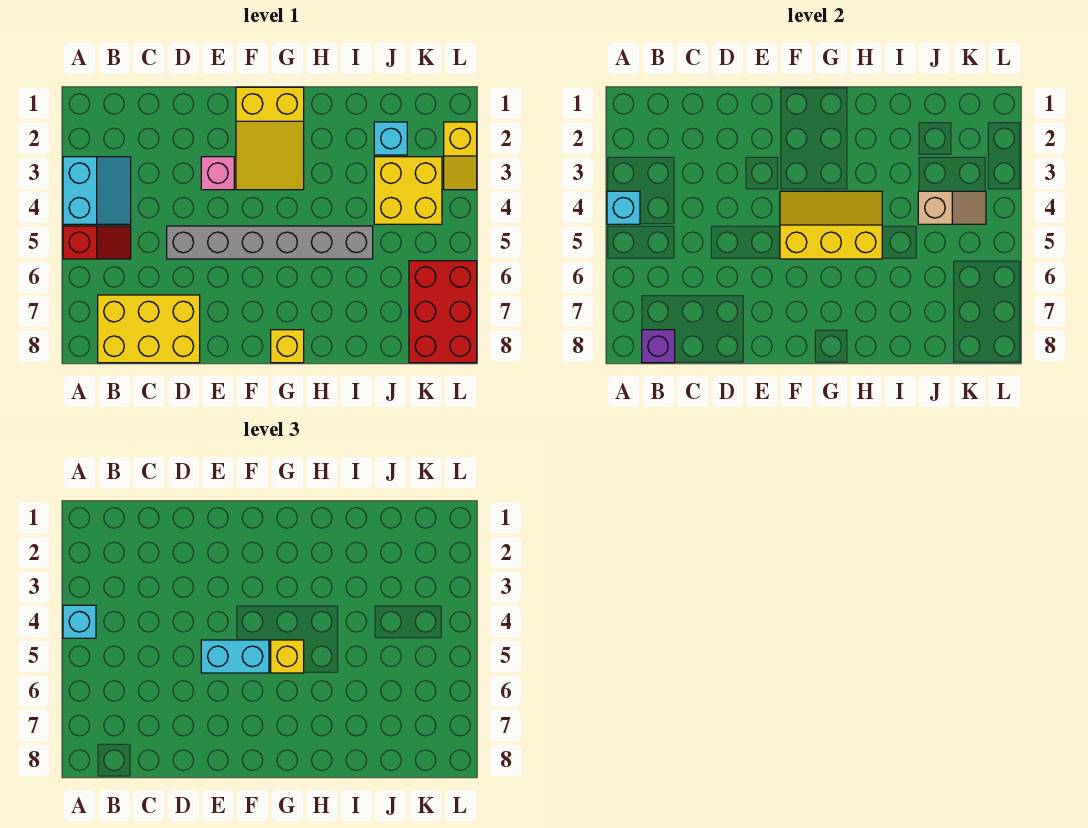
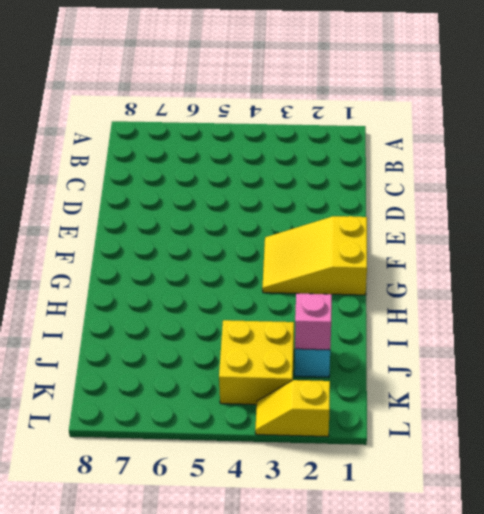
pink brick J2 level 2 -> pink brick E3 level 1
none -> cyan slope A3:B4 level 1 top A
none -> red slope A5:B5 level 1 top A
none -> yellow brick B7:D8 level 1

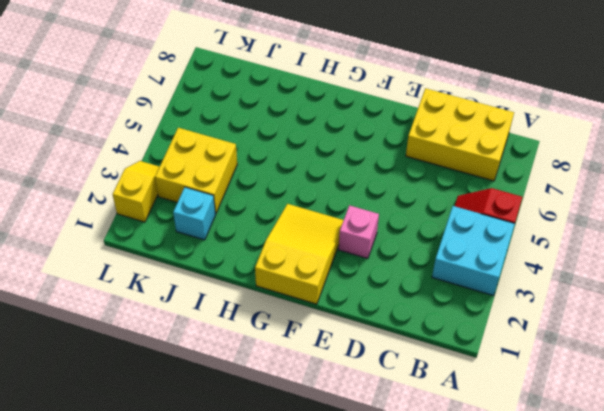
cyan brick A3:B4 level 1 -> cyan slope A3:B4 level 1 top A
none -> grey brick D5:I5 level 1
none -> yellow brick G8 level 1
none -> red brick K6:L8 level 1

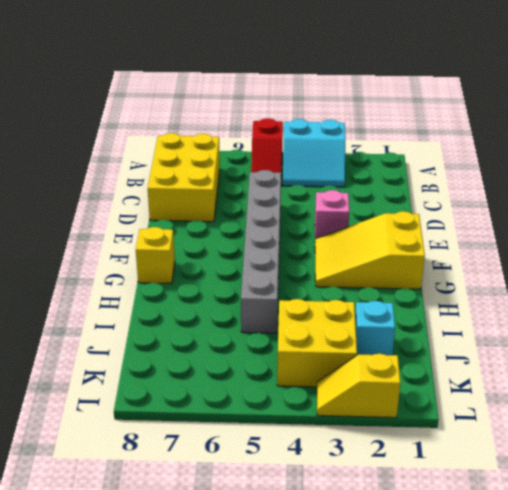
none -> red brick K6:L8 level 1
none -> cyan brick A4 level 2
none -> purple brick B8 level 2

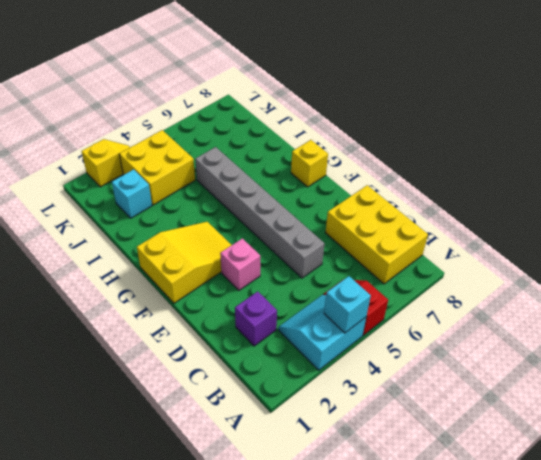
purple brick C2 level 1 -> purple brick B8 level 2
none -> red brick K6:L8 level 1
none -> yellow slope F4:H5 level 2 top 5
none -> tan slope J4:K4 level 2 top J

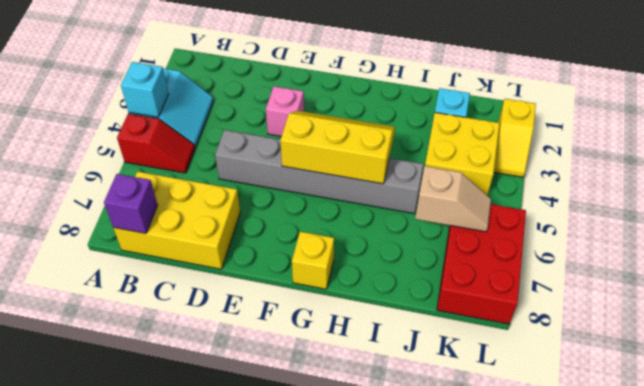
tan slope J6:K6 level 2 top J -> tan slope J4:K4 level 2 top J
none -> yellow slope F1:G3 level 1 top 1
none -> cyan brick A4 level 3
none -> cyan brick E5:F5 level 3

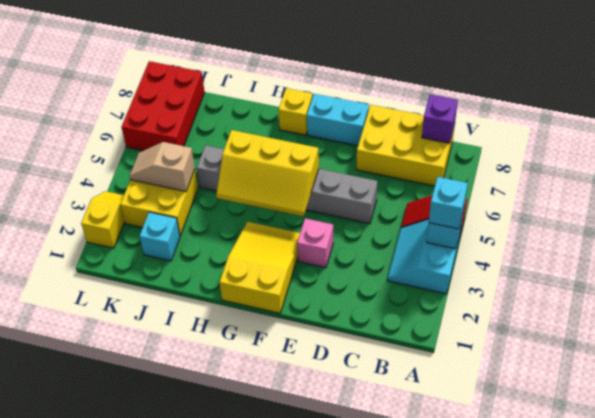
cyan brick E8:F8 level 1 -> cyan brick E5:F5 level 3
none -> yellow brick G5 level 3

